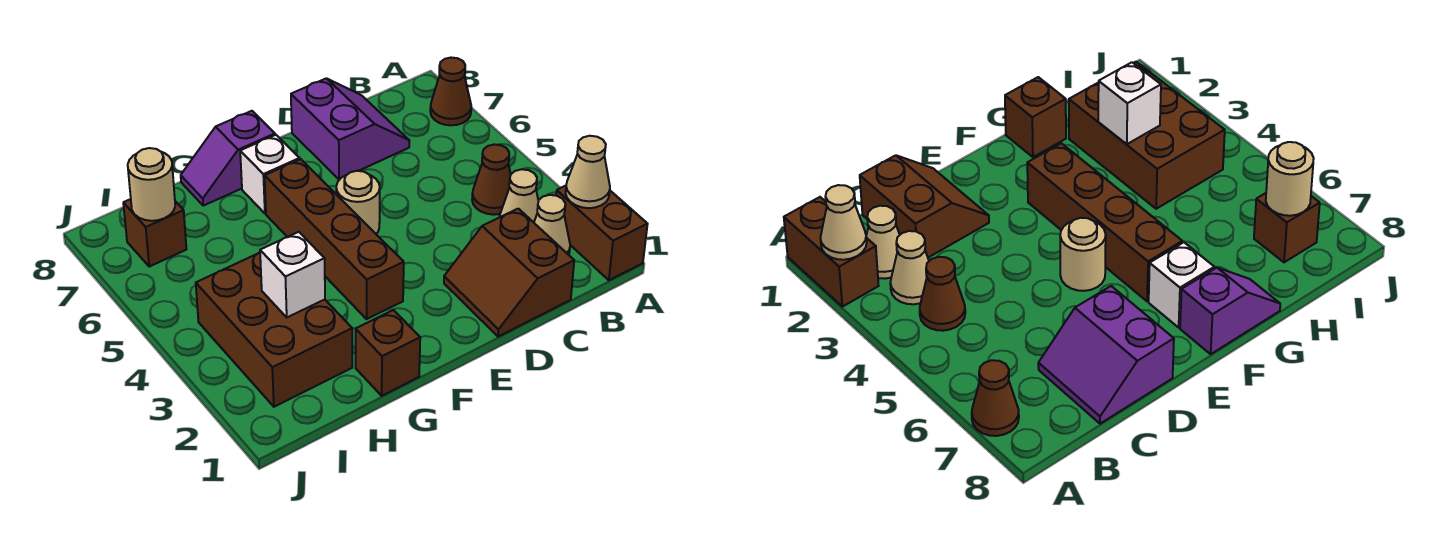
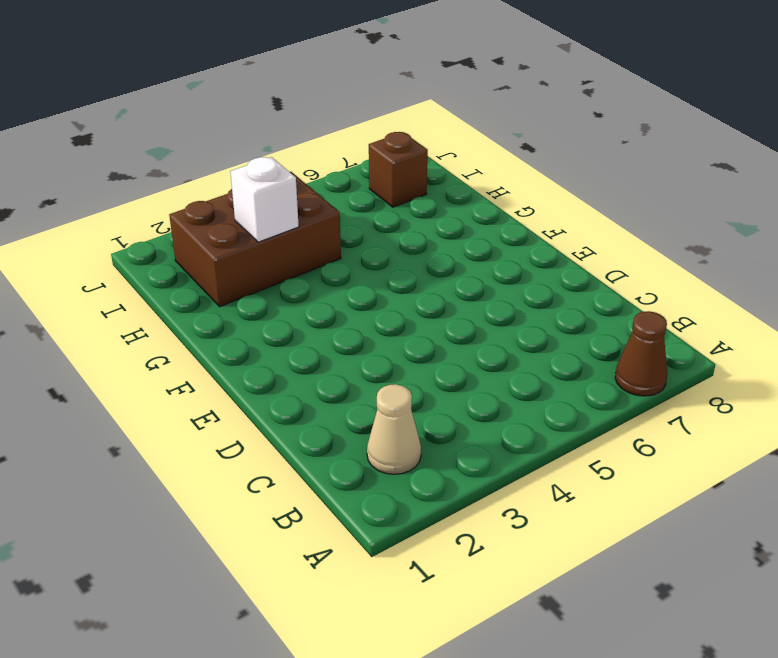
none -> brown brick A1:A2 level 1
none -> tan cone B3 level 1
none -> brown cone B4 level 1

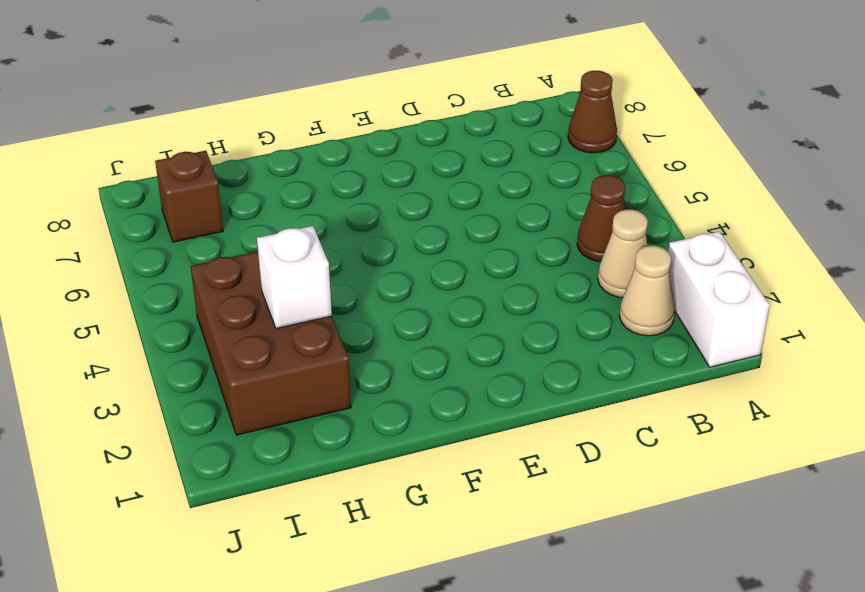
white brick A1:A2 level 1 -> brown brick A1:A2 level 1
none -> brown slope C1:D2 level 1 top C
none -> purple slope C7:D8 level 1 top D
none -> tan round brick E5 level 1

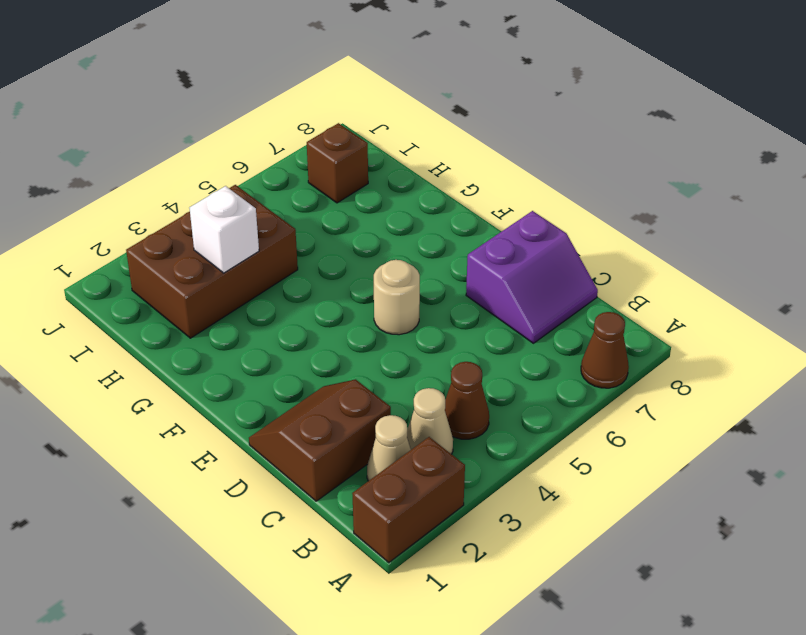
none -> brown brick F3:F6 level 1
none -> white brick F7 level 1
none -> purple slope F8:G8 level 1 top F

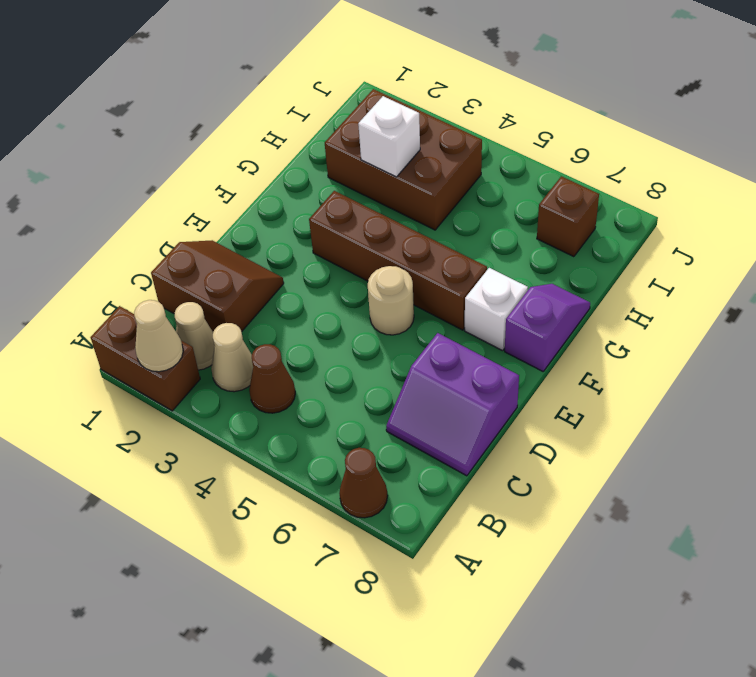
none -> brown brick G1 level 1
none -> tan round brick I7 level 2

